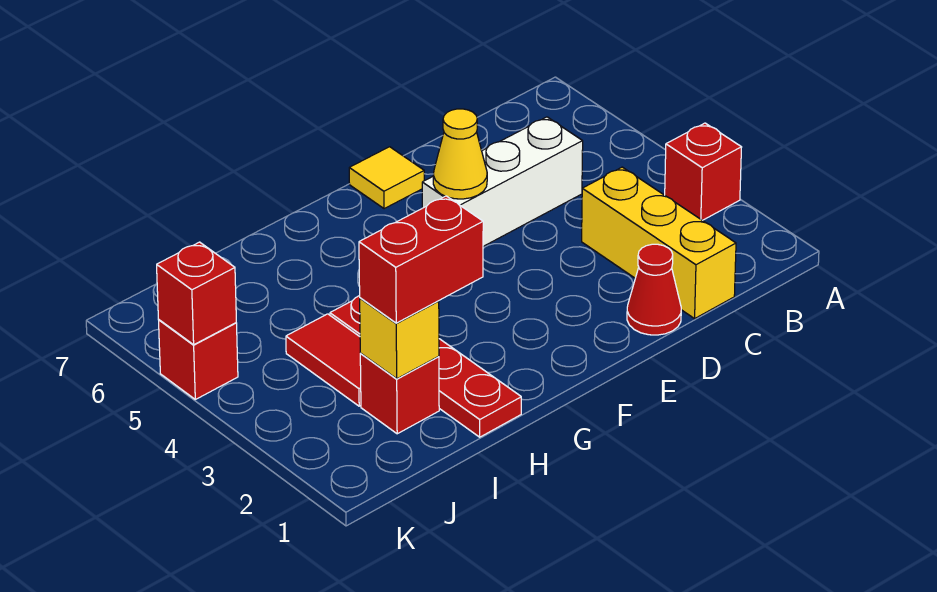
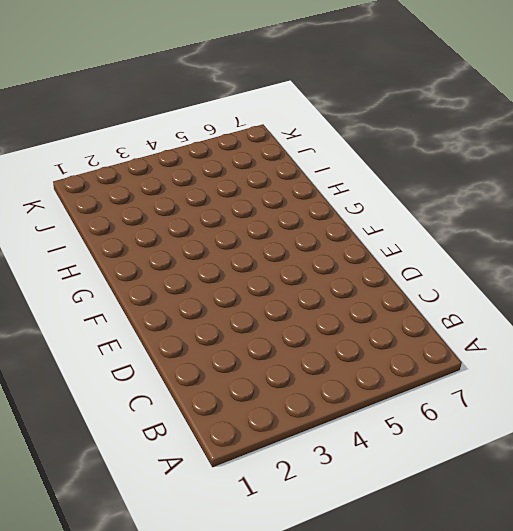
none -> red brick A3 level 1
none -> yellow brick C1:C3 level 1
none -> white brick C5:E5 level 1

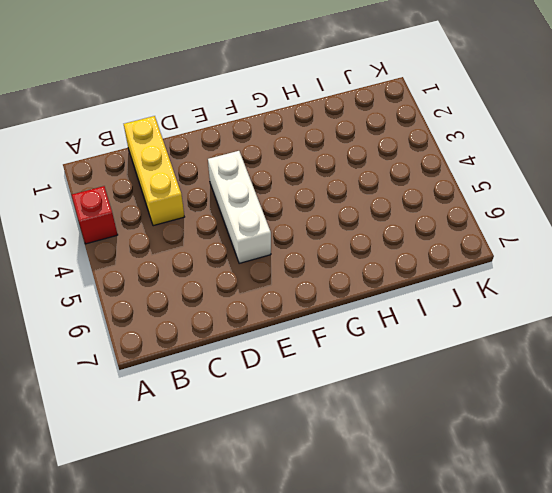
white brick E3:E5 level 1 -> white brick C5:E5 level 1
none -> red cone D1 level 1
none -> yellow tile E7 level 1
none -> red plate H1:H4 level 1

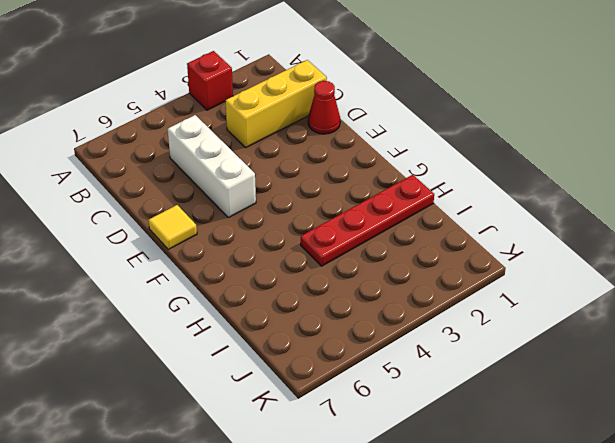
none -> red brick I2 level 1
none -> red tile I3:I4 level 1
none -> red brick K5 level 1

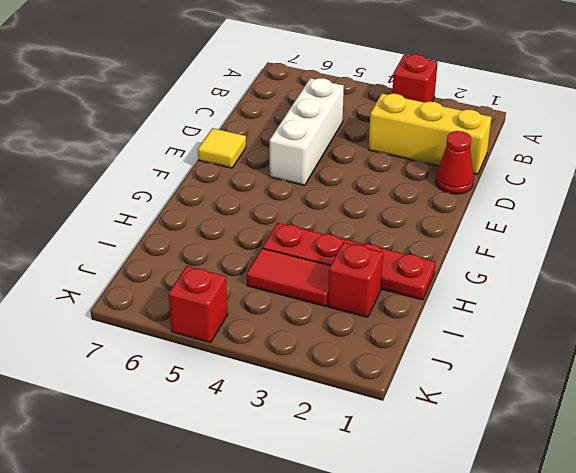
none -> yellow cone E5 level 2
none -> yellow brick I2 level 2
none -> red brick K5 level 2

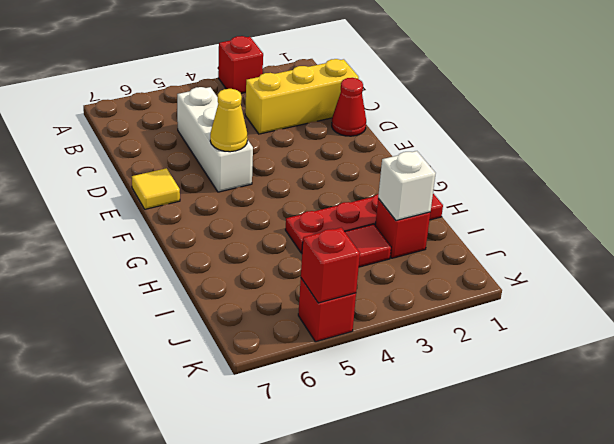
white brick I2 level 2 -> yellow brick I2 level 2
none -> red brick H2:I2 level 3

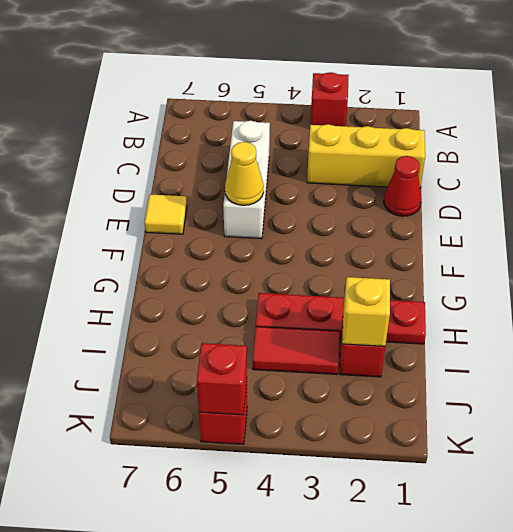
none -> red brick H2:I2 level 3

